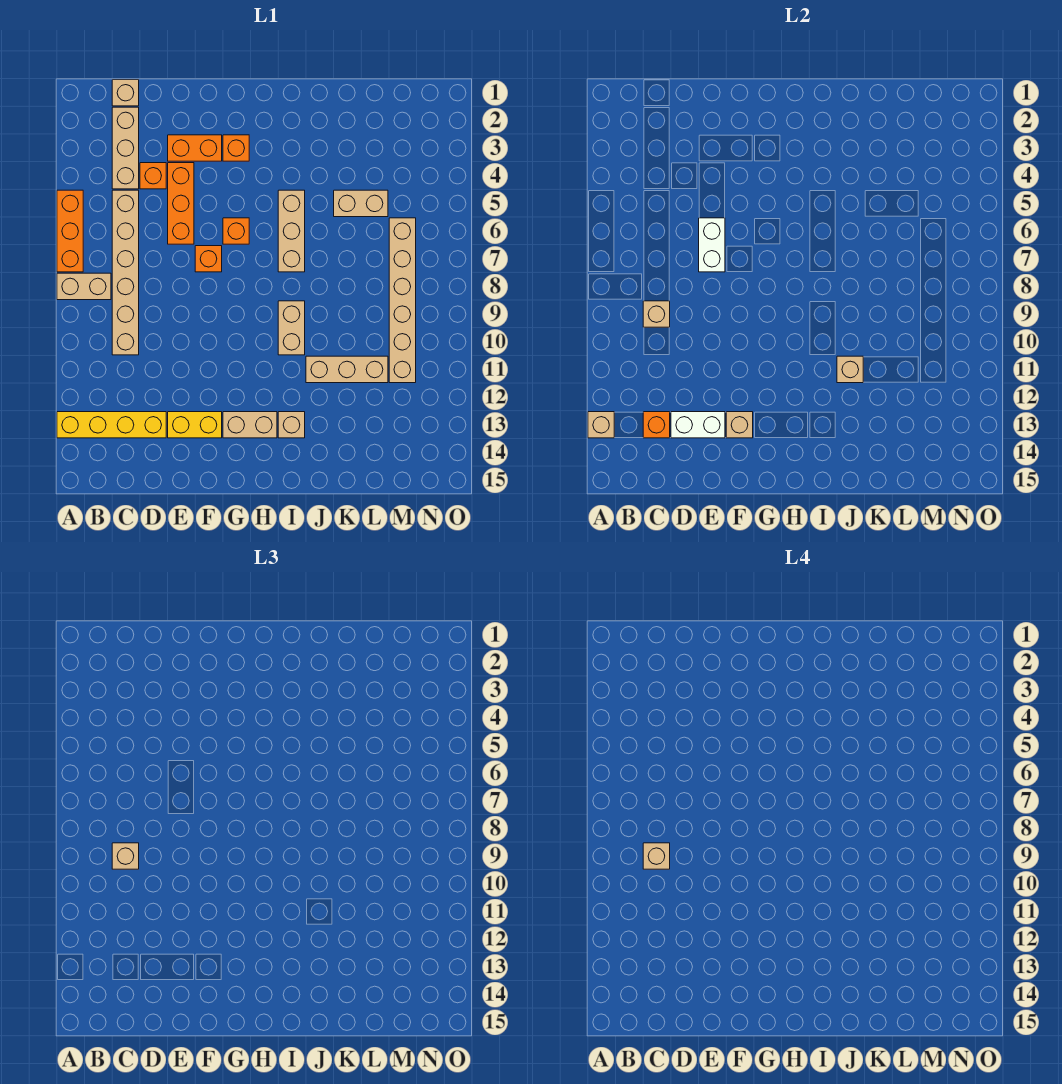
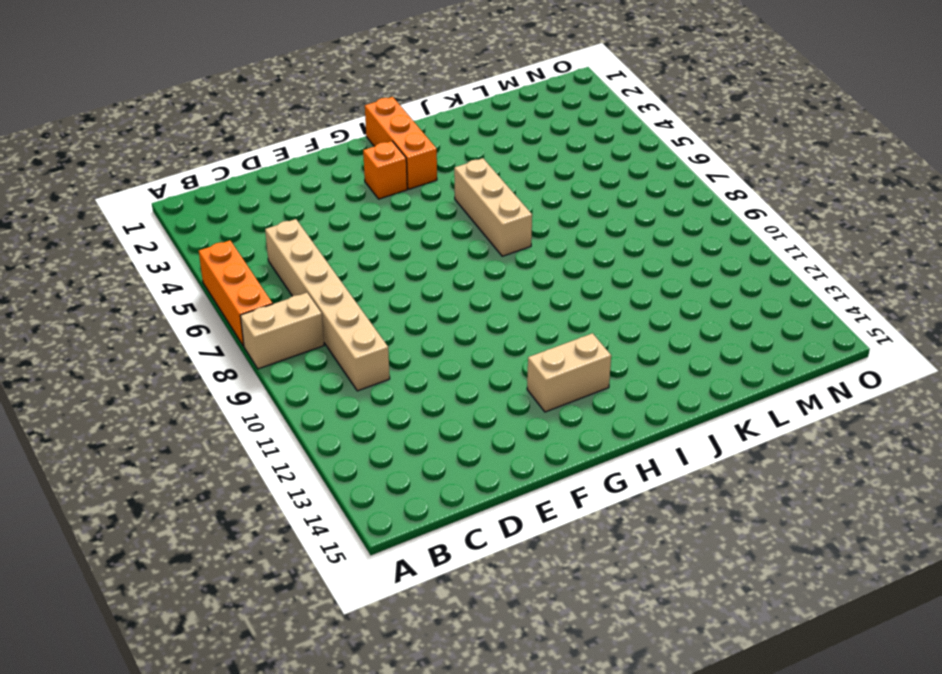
orange brick H1:H3 level 1 -> orange brick E4:E6 level 1
none -> yellow brick A13:D13 level 1
none -> tan brick C1 level 1
none -> tan brick C2:C4 level 1

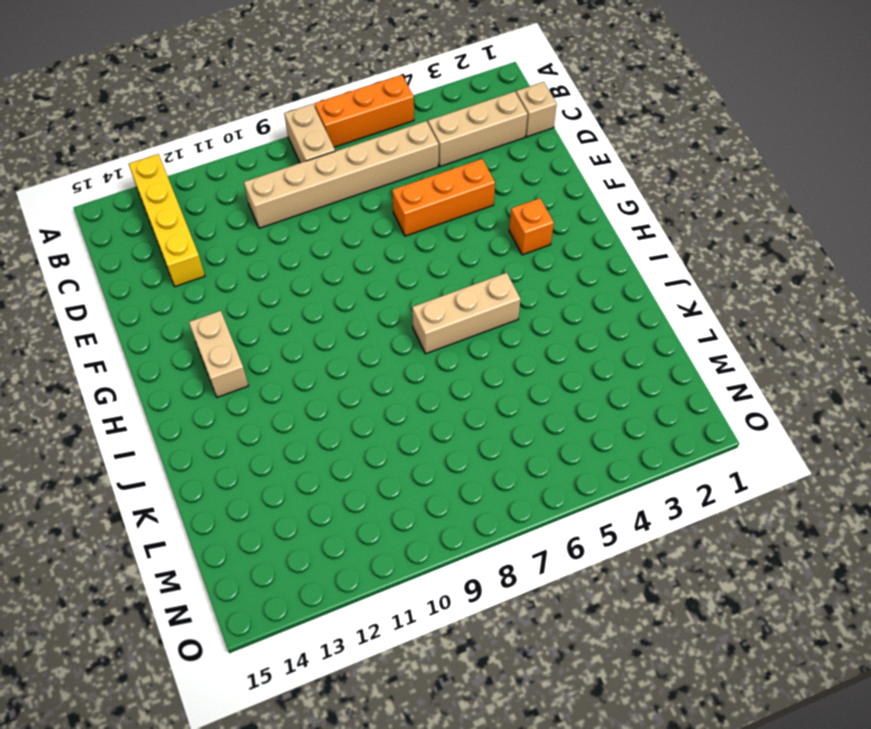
none -> orange brick D4 level 1
none -> orange brick E3:F3 level 1
none -> yellow brick E13:F13 level 1

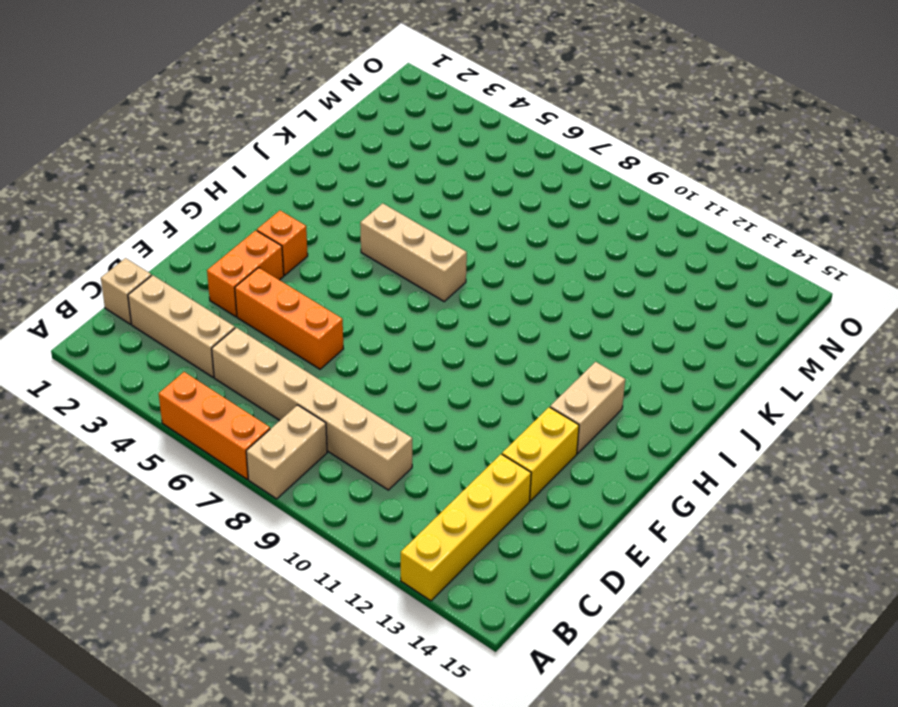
none -> orange brick D4 level 1
none -> orange brick F7 level 1
none -> orange brick G6 level 1

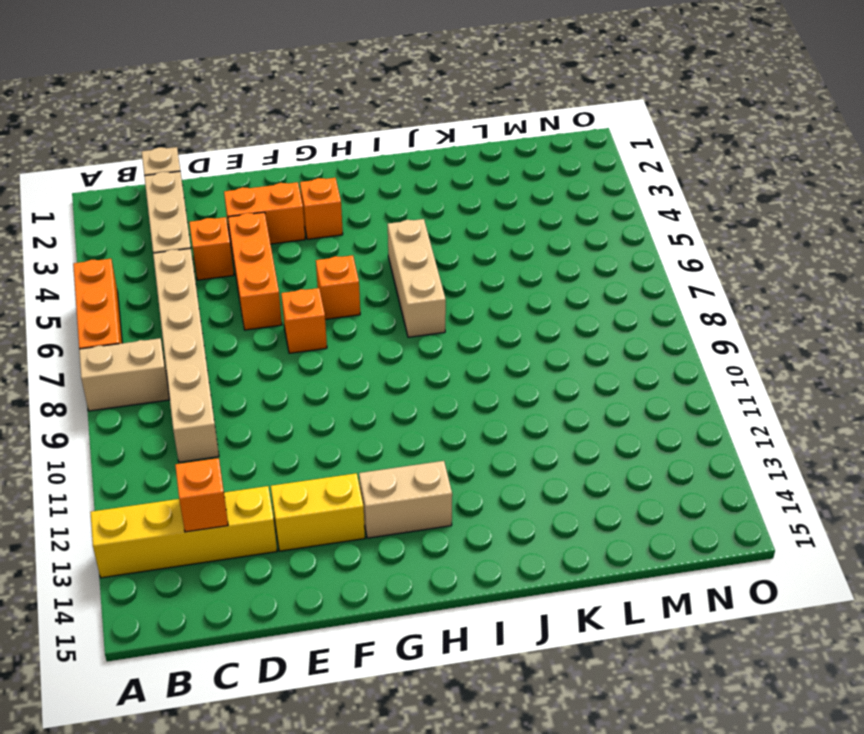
none -> tan brick I9:I10 level 1
none -> tan brick I13 level 1
none -> tan brick J11:L11 level 1

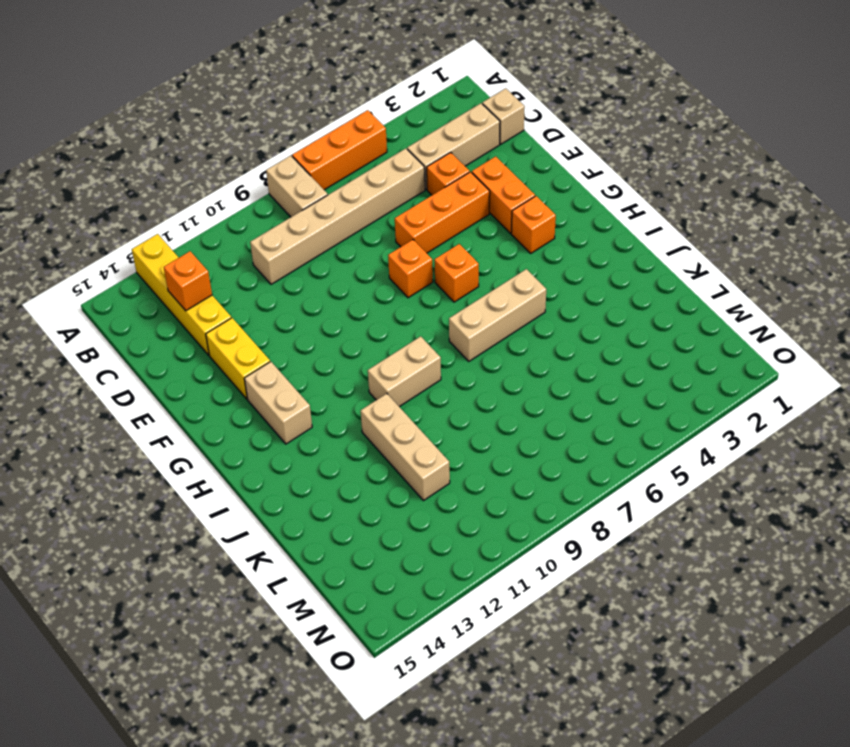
none -> tan brick I13 level 1
none -> tan brick K5:L5 level 1
none -> tan brick M6:M11 level 1

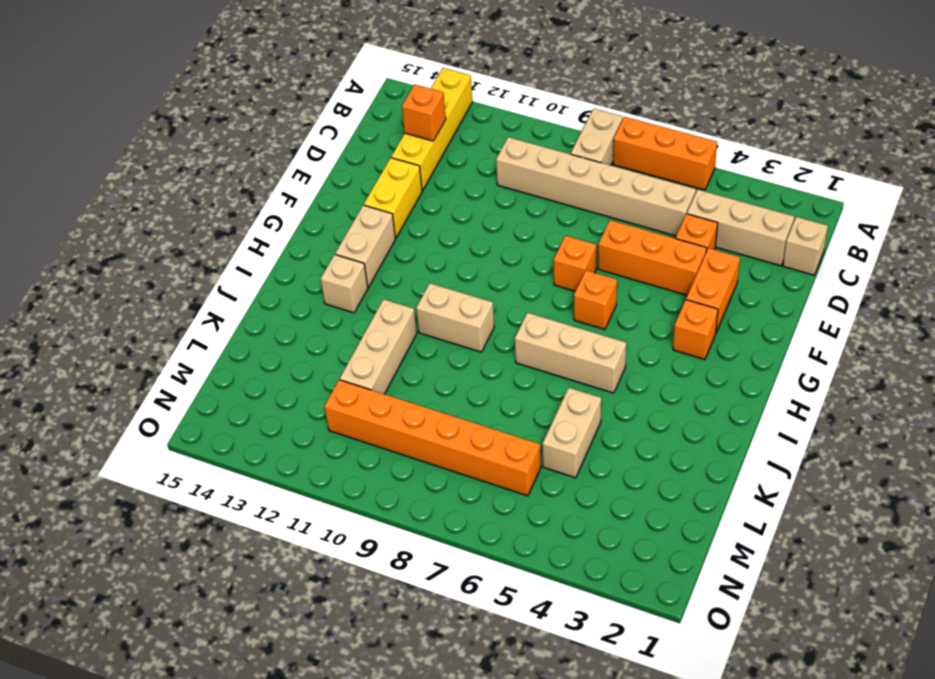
orange brick M6:M11 level 1 -> tan brick M6:M11 level 1
none -> tan brick A13 level 2
none -> tan brick C9 level 2
none -> white brick D13:E13 level 2

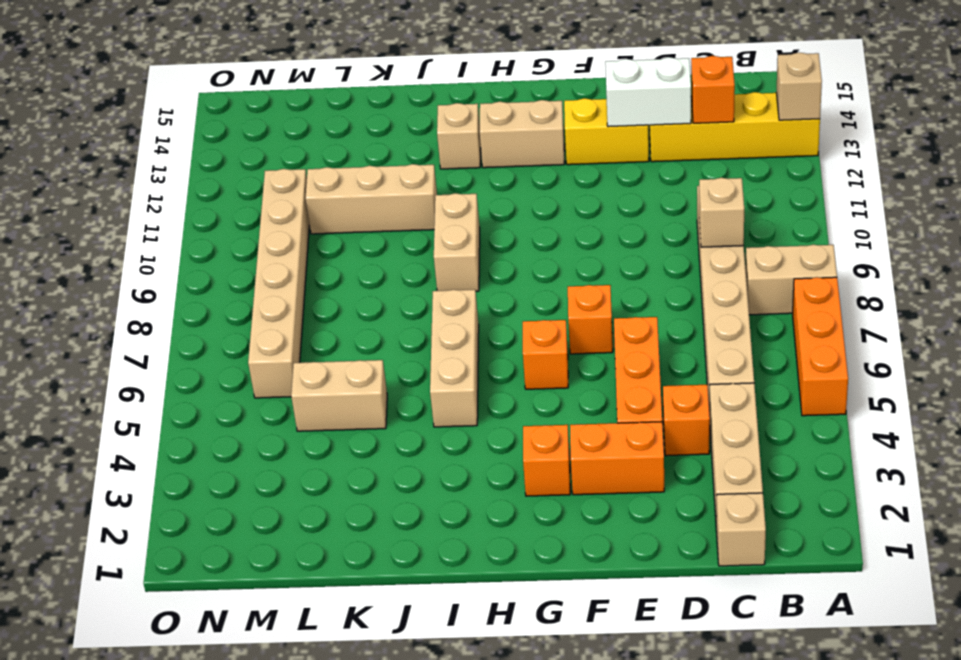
none -> white brick E6:E7 level 2
none -> tan brick F13 level 2
none -> tan brick J11 level 2

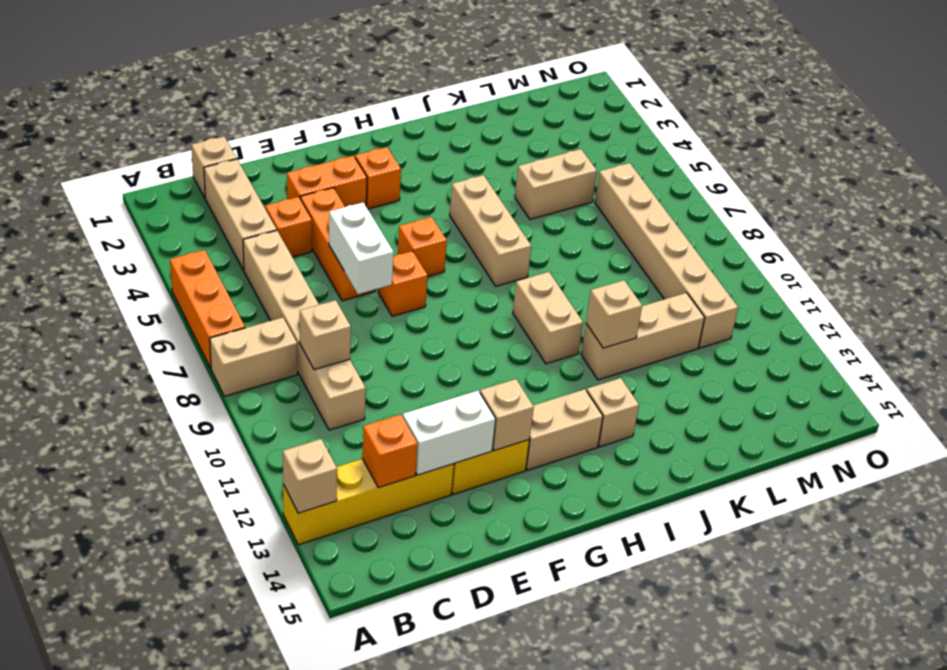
none -> tan brick C9 level 3
none -> tan brick C9 level 4

